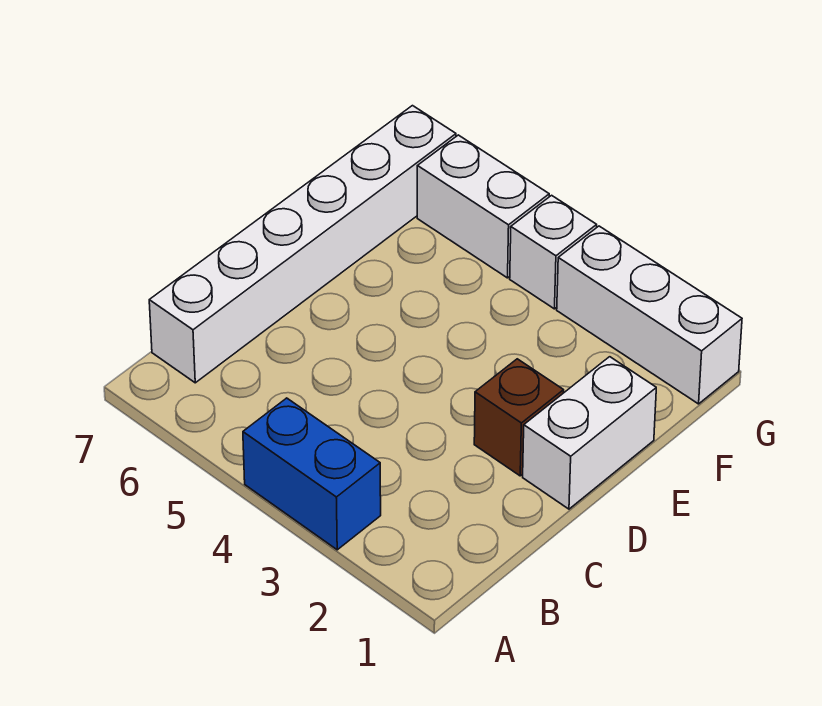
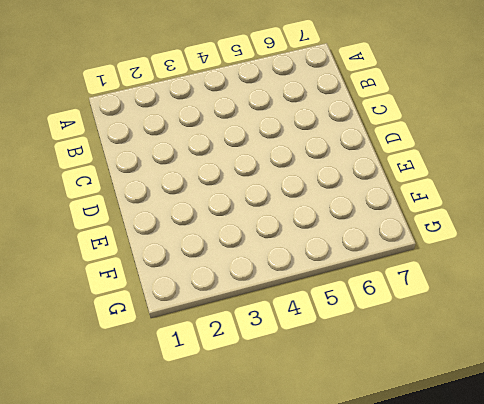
none -> blue brick A3:A4 level 1
none -> white brick B7:G7 level 1

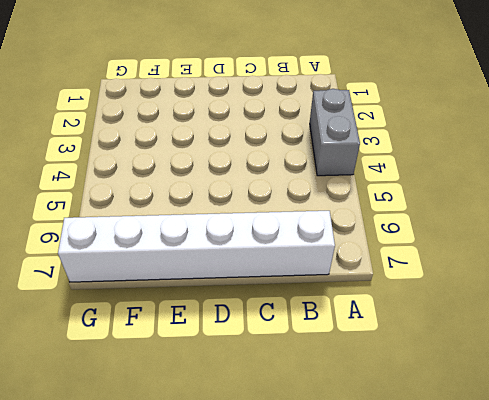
grey brick A3:A4 level 1 -> blue brick A3:A4 level 1
none -> white brick D1:E1 level 1
none -> brown brick D2 level 1

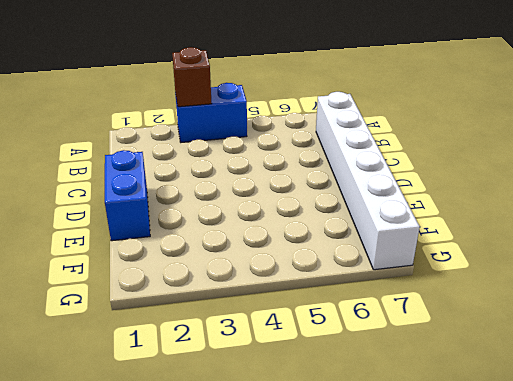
brown brick A3 level 2 -> brown brick D2 level 1
blue brick D1:E1 level 1 -> white brick D1:E1 level 1
none -> white brick G1:G3 level 1
none -> white brick G4 level 1

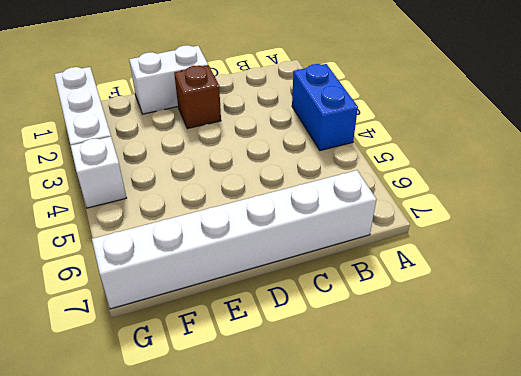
none -> white brick G5:G6 level 1

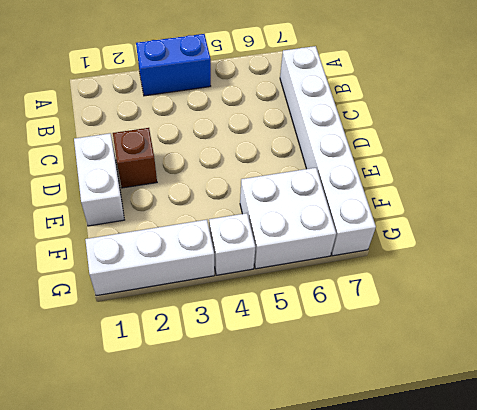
white brick F5:G6 level 1 -> white brick G5:G6 level 1

